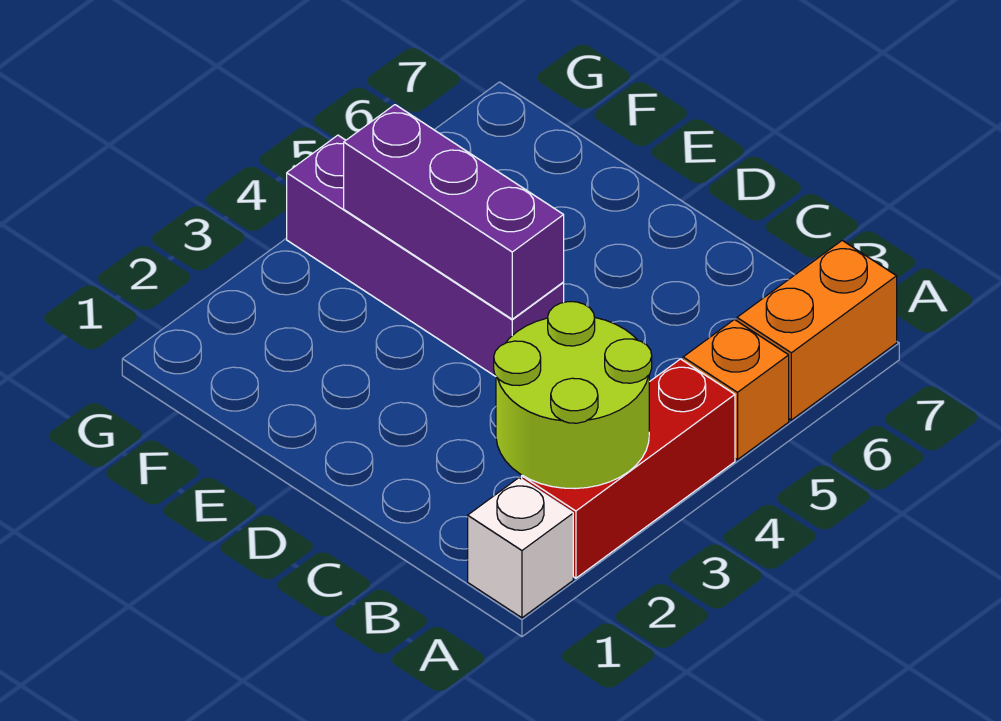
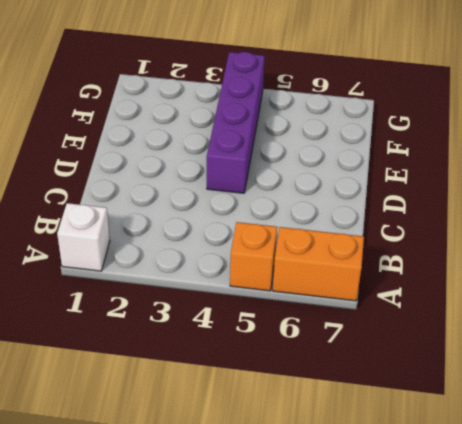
none -> red brick A2:A4 level 1
none -> lime round brick A2:B3 level 2

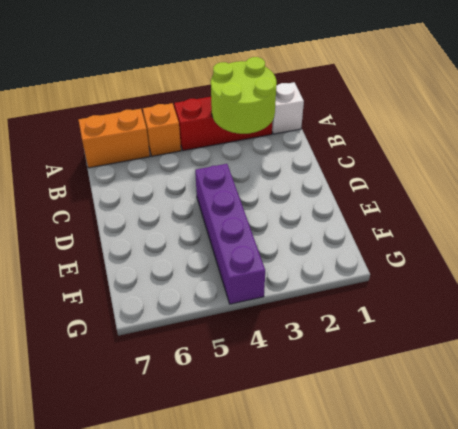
none -> purple brick D4:F4 level 2

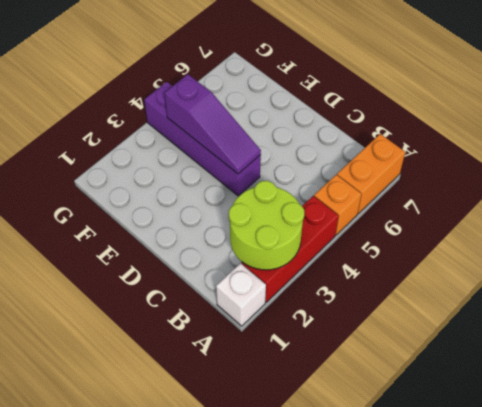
purple slope D4:F4 level 2 top F -> purple brick D4:F4 level 2

